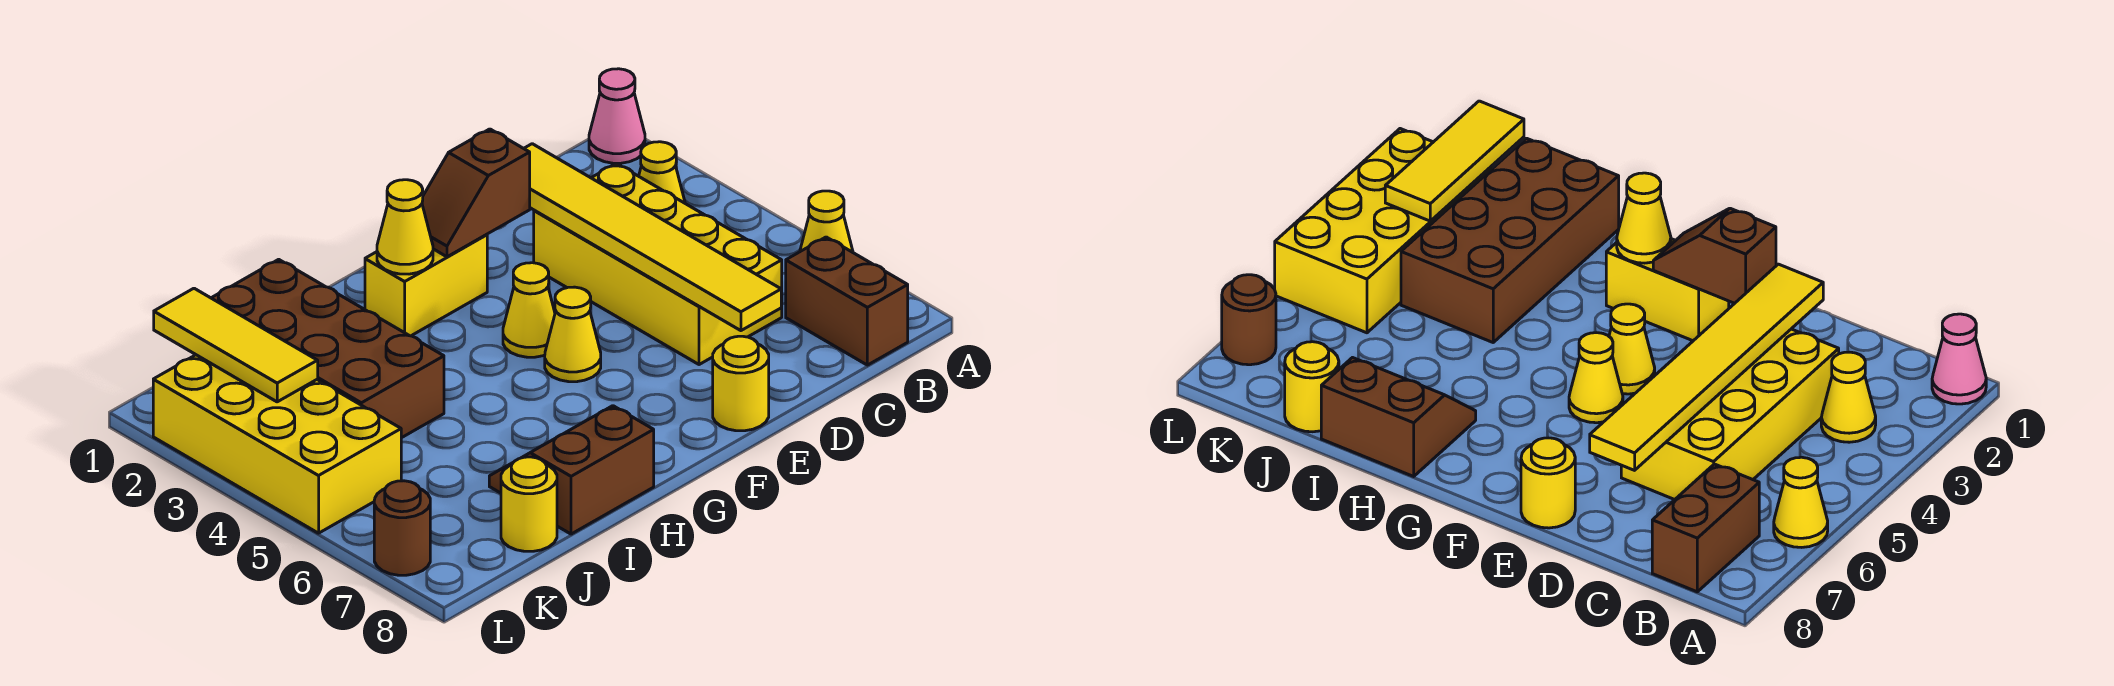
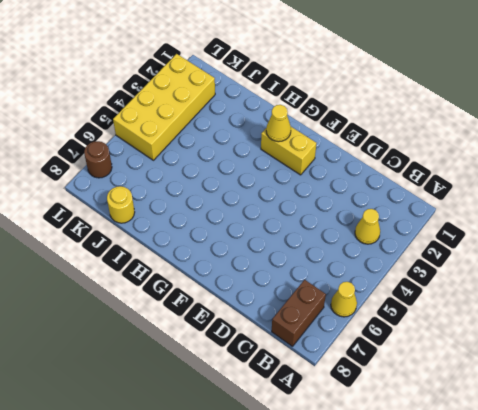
none -> pink cone A1 level 1
none -> yellow brick C3:D6 level 1
none -> yellow round brick E8 level 1

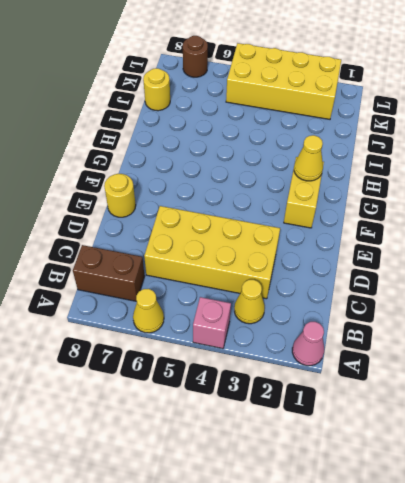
pink brick A4 level 1 -> none
none -> yellow cone F4 level 1
none -> yellow cone F5 level 1
none -> brown slope H7:I8 level 1 top 8

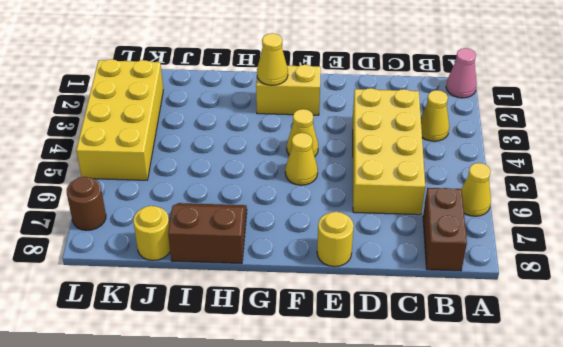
none -> brown brick I1:J4 level 1
none -> yellow tile D2:D7 level 2
none -> brown slope E2:F2 level 2 top E

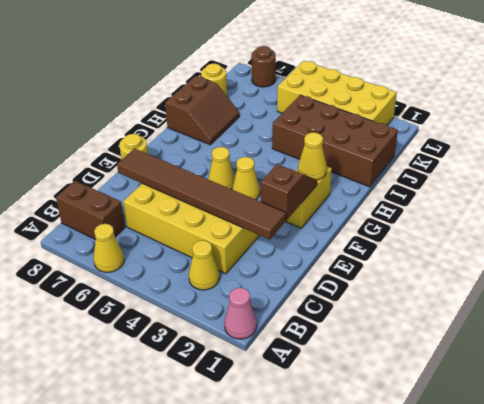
brown tile D2:D7 level 2 -> yellow tile D2:D7 level 2
none -> yellow tile K1:K3 level 2

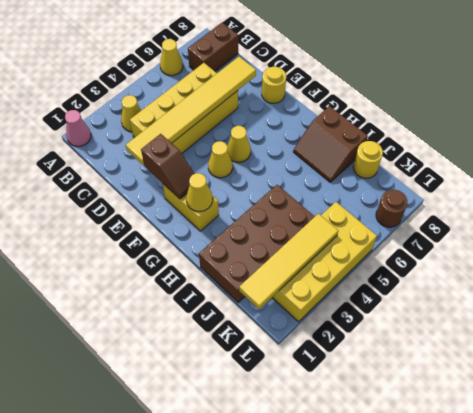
yellow tile K1:K4 level 2 -> yellow tile K1:K3 level 2

